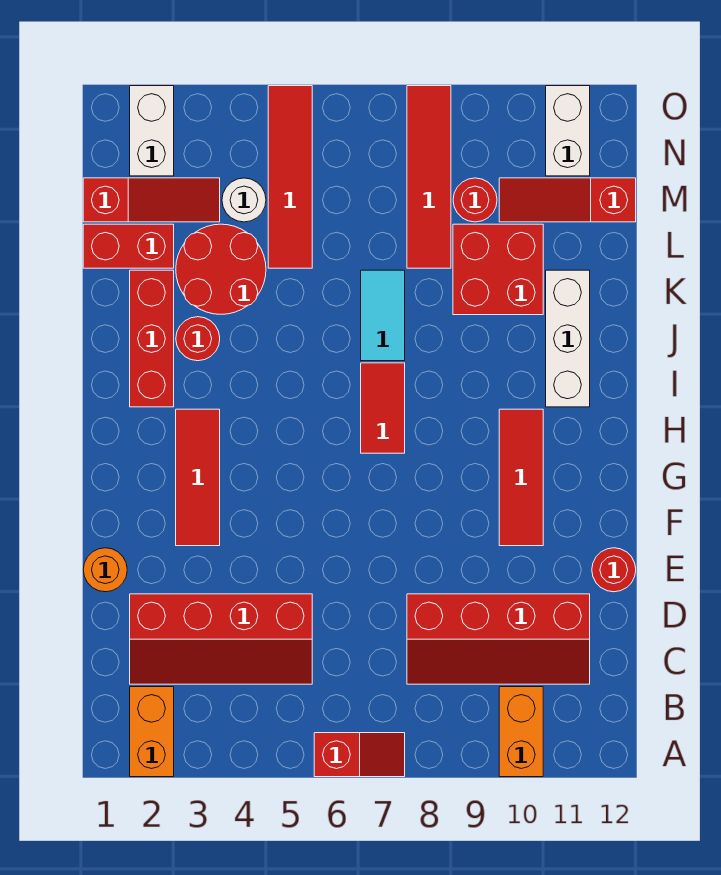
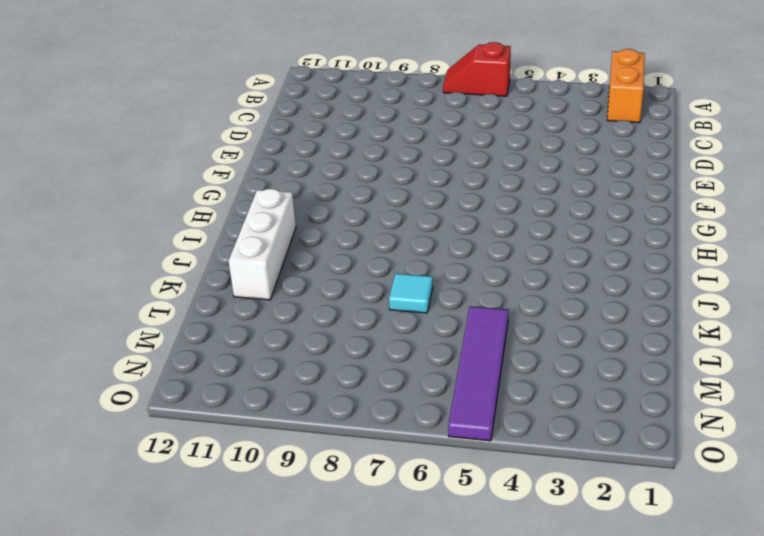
cyan tile K7 level 1 -> cyan tile J7:K7 level 1
purple tile L5:O5 level 1 -> red tile L5:O5 level 1
none -> orange brick A10:B10 level 1
none -> red slope C2:D5 level 1 top D
none -> red slope C8:D11 level 1 top D

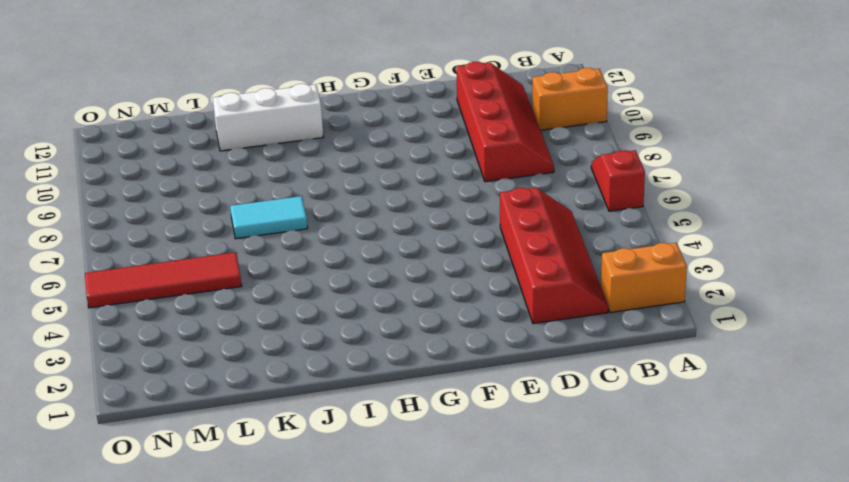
none -> orange round brick E1 level 1
none -> red round brick E12 level 1
none -> red tile F3:H3 level 1

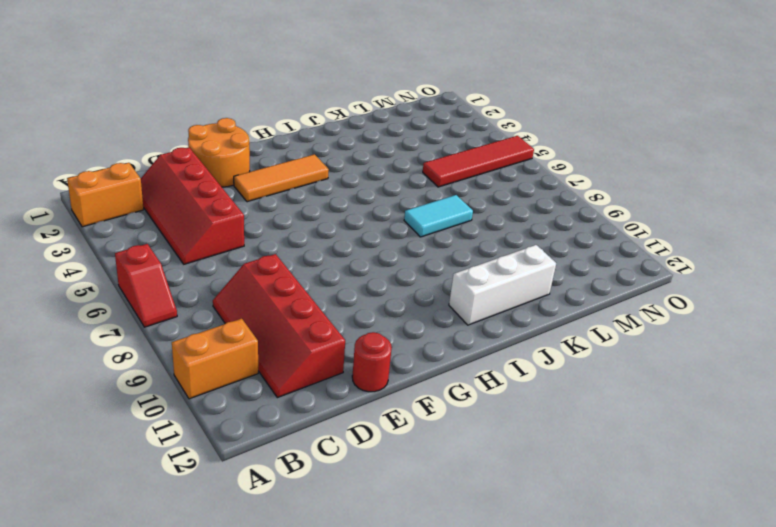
orange round brick E1:F2 level 1 -> orange round brick E1 level 1
orange tile F3:H3 level 1 -> red tile F3:H3 level 1
none -> red tile F10:H10 level 1
none -> red tile H7:I7 level 1
none -> red brick I2:K2 level 1

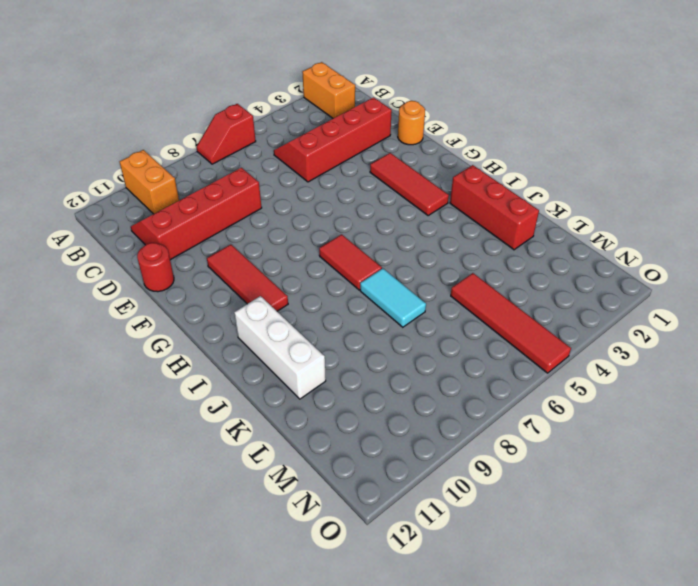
none -> red round brick J3 level 1
none -> red round brick K3:L4 level 1
none -> red brick K9:L10 level 1

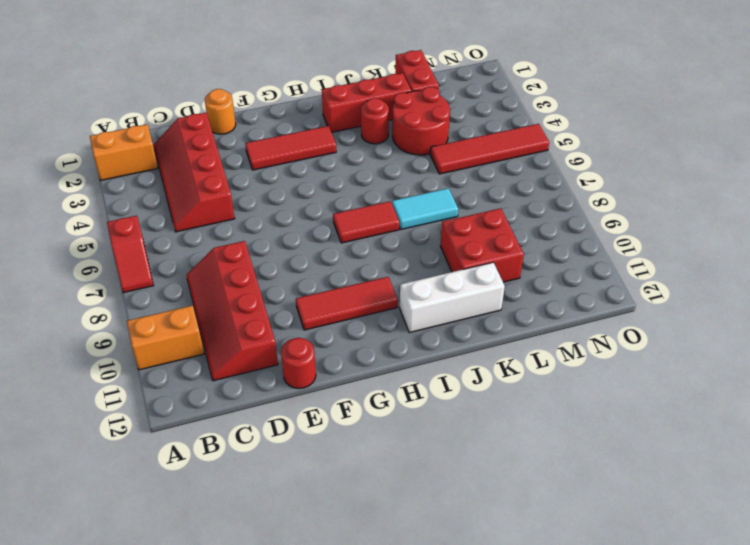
none -> red tile L8:O8 level 1
none -> red slope M1:M3 level 1 top 1
none -> white round brick M4 level 1

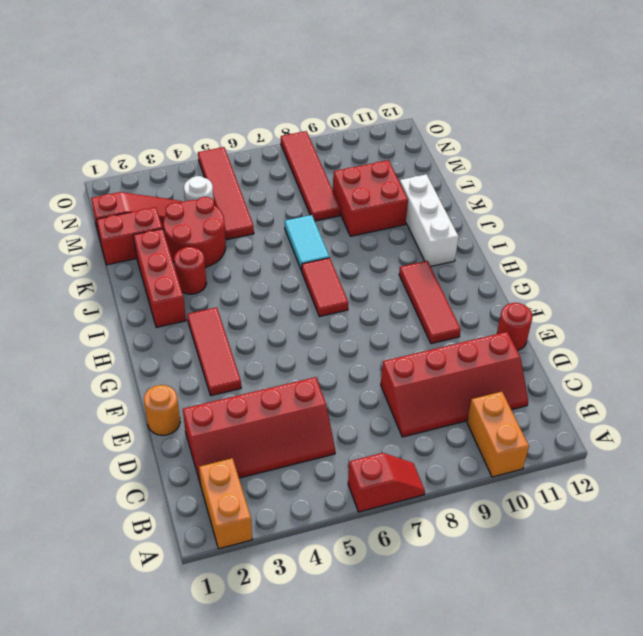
none -> red round brick M9 level 1
none -> red slope M10:M12 level 1 top 12
none -> white brick N2:O2 level 1

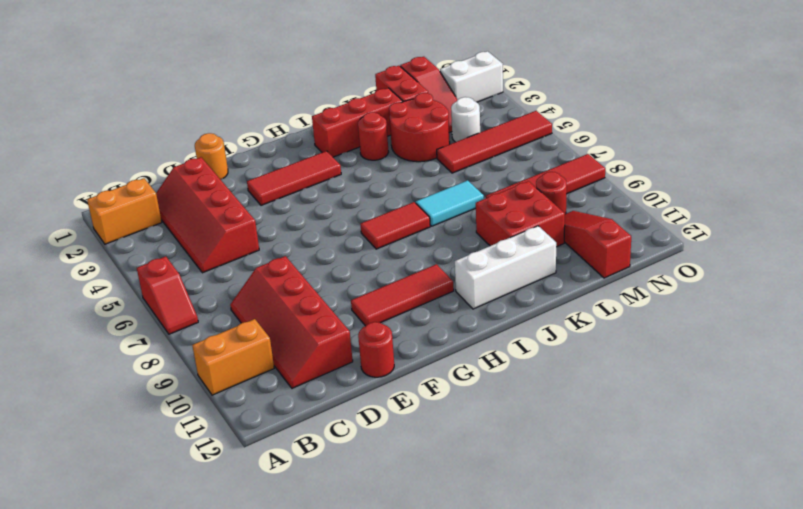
none -> white brick N11:O11 level 1

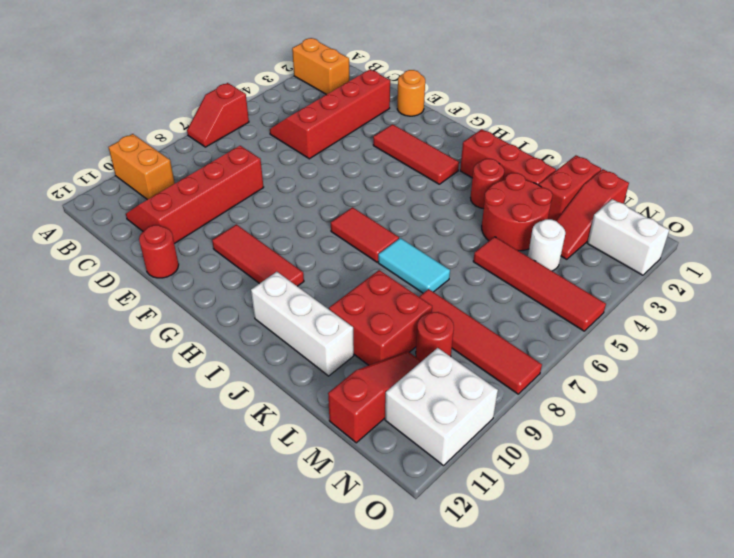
white brick N10:O11 level 1 -> white brick N11:O11 level 1

